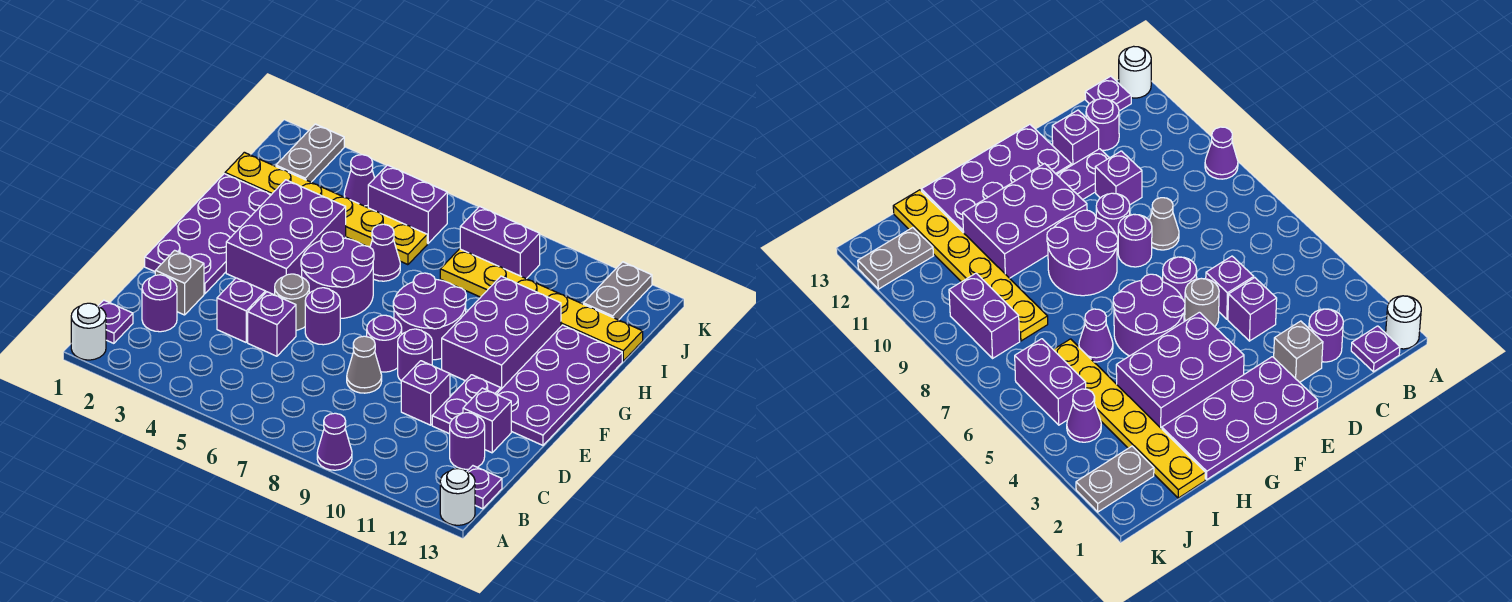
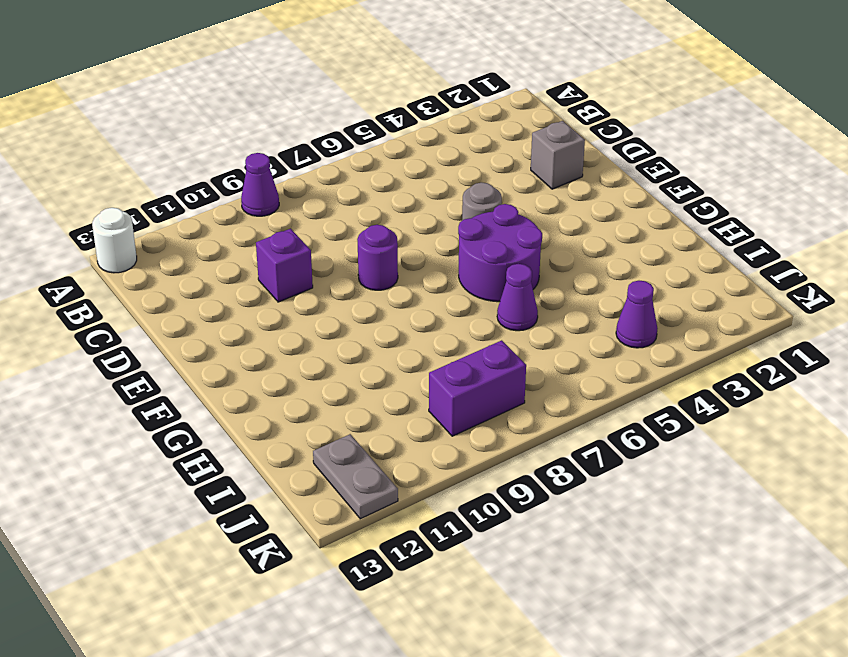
none -> white round brick A1 level 1
none -> purple plate B1 level 1
none -> purple plate B13 level 1
none -> purple round brick C2 level 1

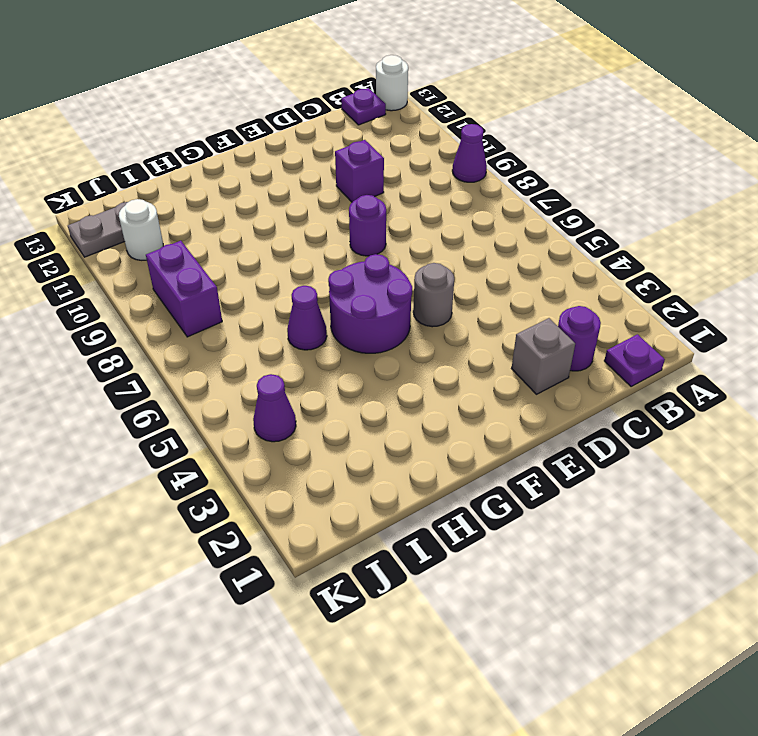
white round brick J11 level 1 -> white round brick A1 level 1
none -> purple round brick C12 level 1
none -> purple brick D4 level 1
none -> purple brick D5 level 1
none -> grey cone D8 level 1

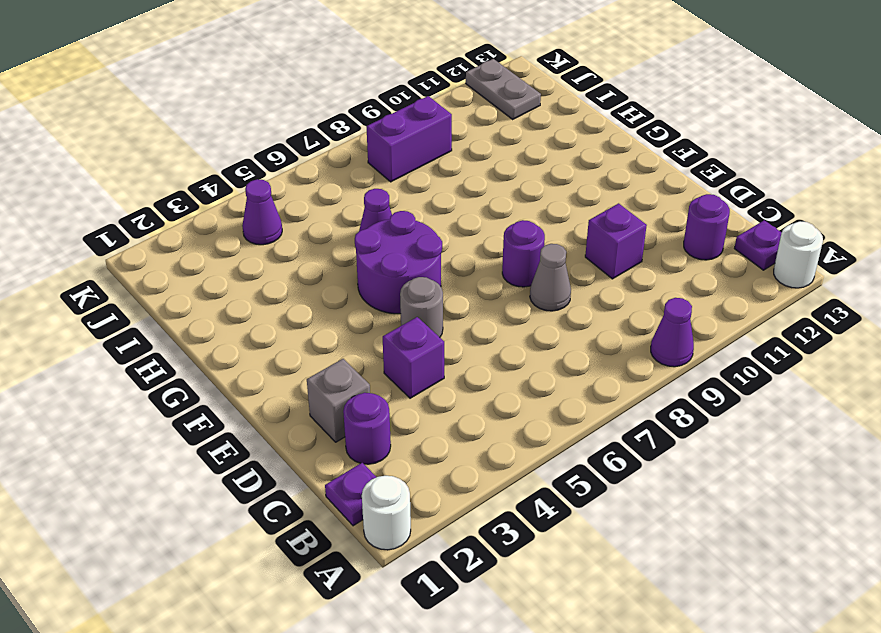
none -> purple brick D5 level 1
none -> purple plate D11:E11 level 1
none -> purple brick D12 level 1
none -> purple plate E1:H2 level 1

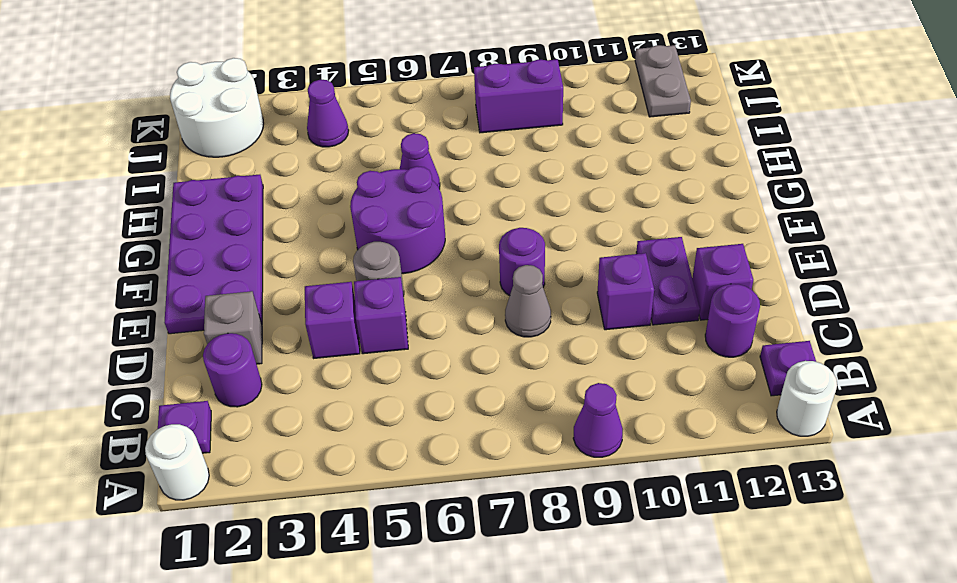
white round brick J1:K2 level 1 -> grey plate J2:K2 level 1
none -> purple round brick E6 level 1
none -> purple round brick E9 level 1
none -> purple plate E12:H13 level 1
none -> purple brick F3:H4 level 1

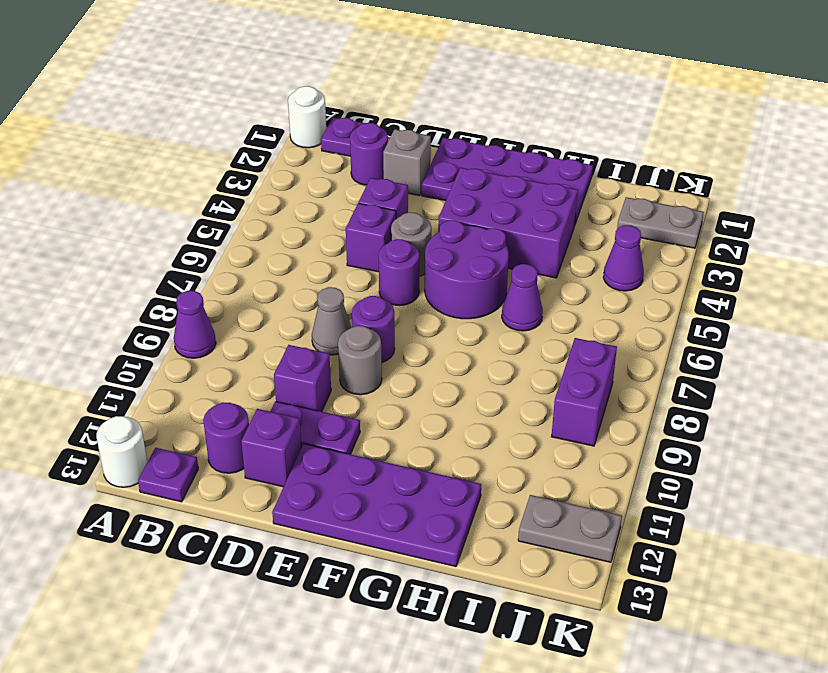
grey round brick E9 level 1 -> purple round brick E9 level 1
none -> purple round brick F8:G9 level 1
none -> purple brick F10:H11 level 1
none -> yellow plate I1:I6 level 1
none -> yellow plate I8:I13 level 1

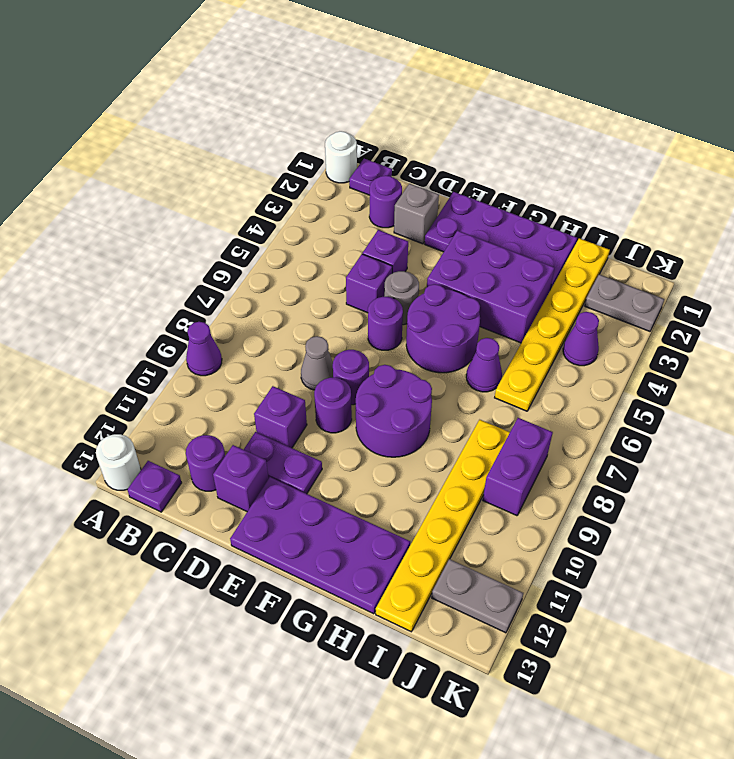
none -> purple brick F10:H11 level 1
none -> purple brick J5:J6 level 1

